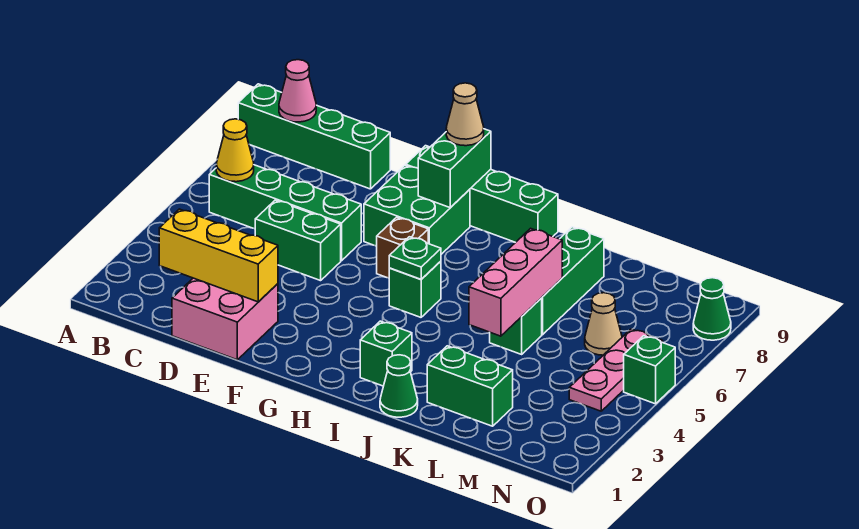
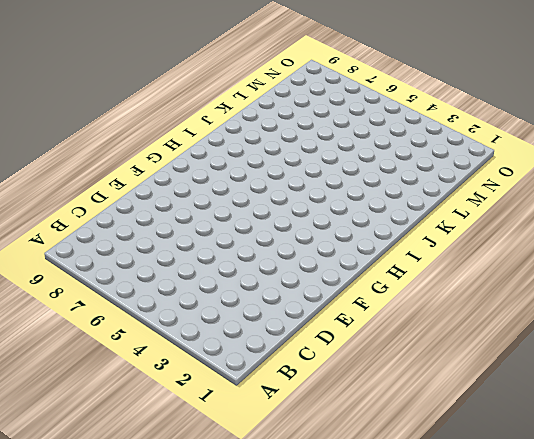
none -> green brick A9:D9 level 1
none -> green brick B6:E6 level 1
none -> pink brick D1:E2 level 1

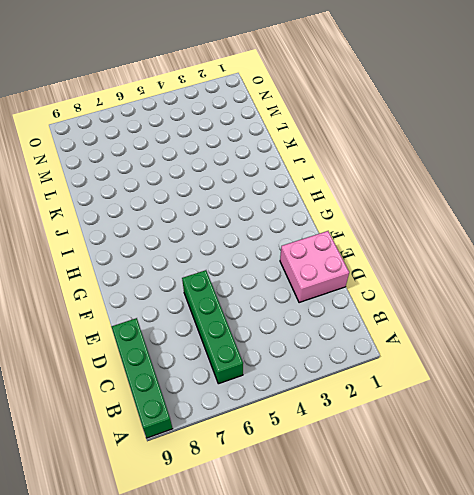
none -> green brick D5:E5 level 1
none -> green brick F7:G8 level 1
none -> green brick F9:I9 level 1

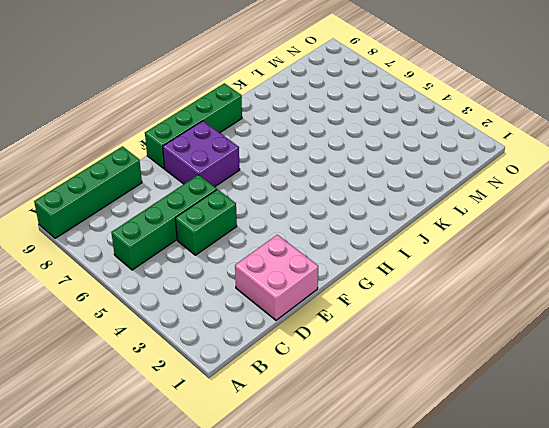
purple brick F7:G8 level 1 -> green brick F7:G8 level 1
none -> brown brick G6 level 1
none -> green brick H5 level 1
none -> green brick I2 level 1

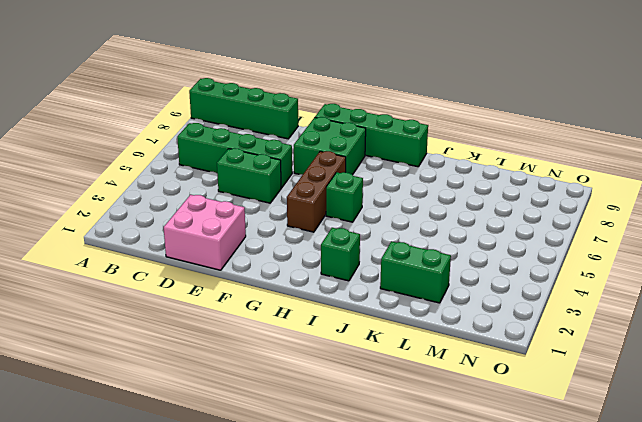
brown brick G4:G6 level 1 -> brown brick G6 level 1
none -> green cone J1 level 1
none -> green brick K5 level 1
none -> green brick K6:K8 level 1

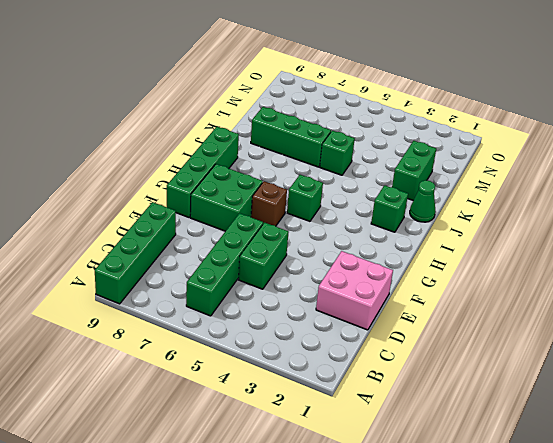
none -> tan cone M6 level 1
none -> pink plate N4:N6 level 1
none -> green brick O5 level 1

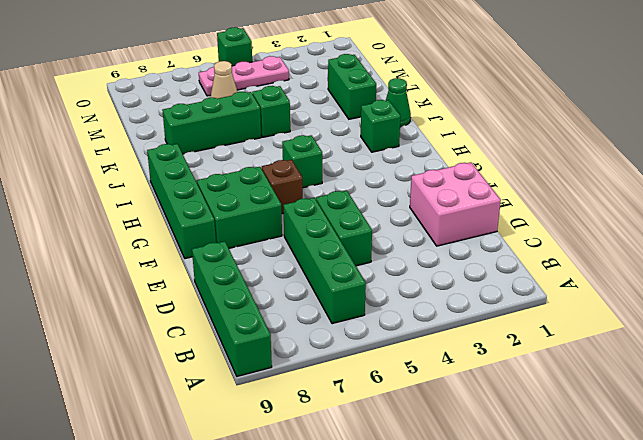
none -> green cone O8 level 1
none -> yellow cone B6 level 2
none -> pink cone B9 level 2

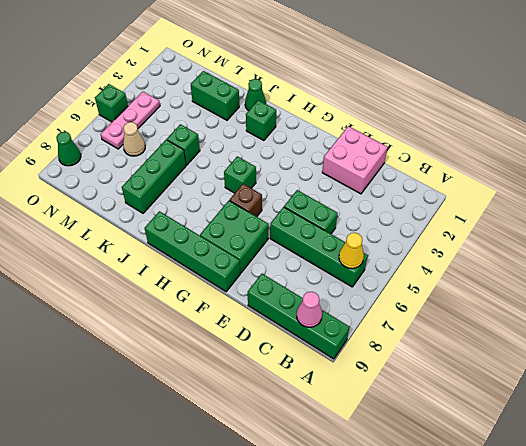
none -> yellow brick C2:E2 level 2
none -> green brick G8:G9 level 2
none -> green plate H5 level 2

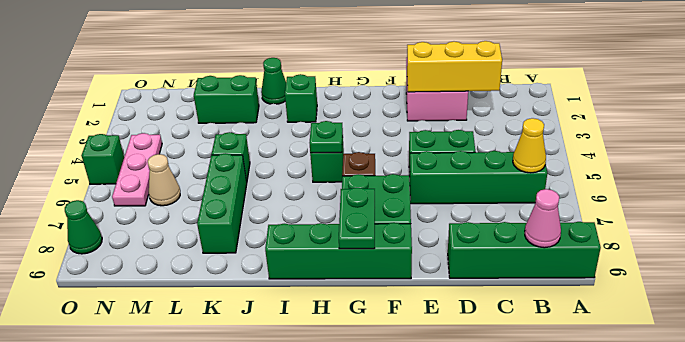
green plate G8:G9 level 2 -> green brick G8:G9 level 2
none -> pink brick K4:K6 level 2
none -> tan cone G9 level 3

